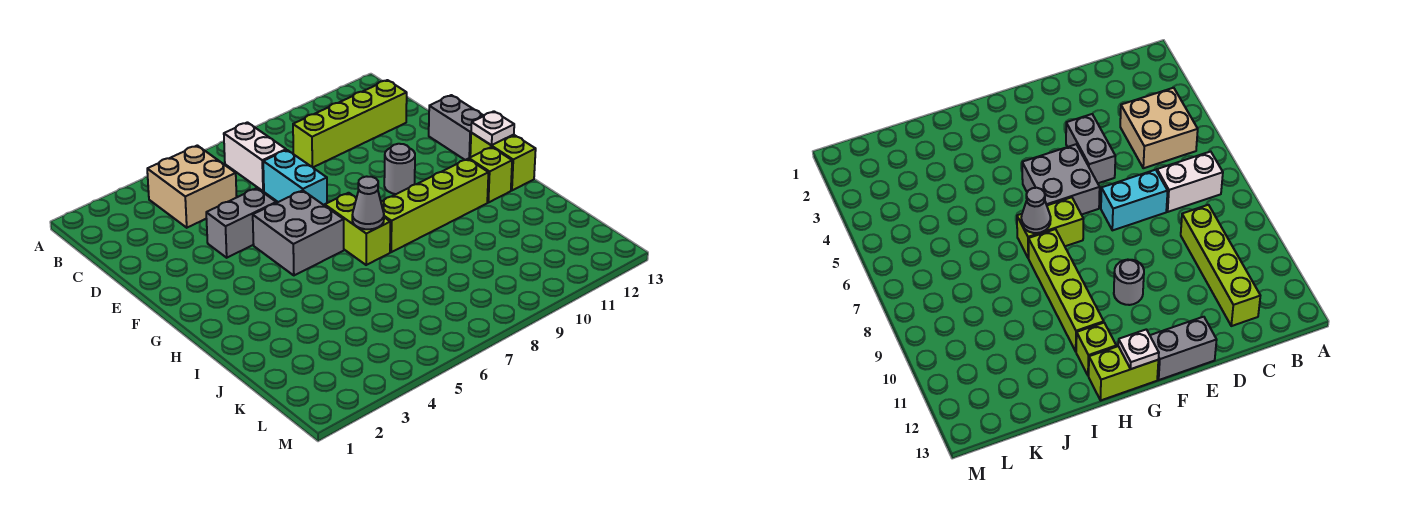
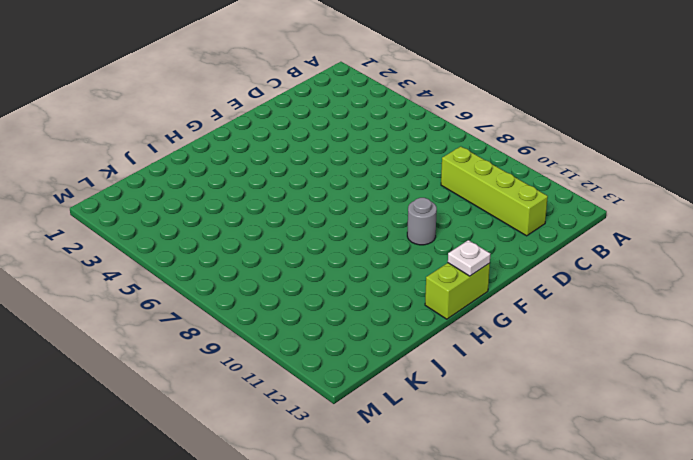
none -> tan brick B4:C5 level 1
none -> white brick B7:C7 level 1
none -> cyan brick D7:E7 level 1

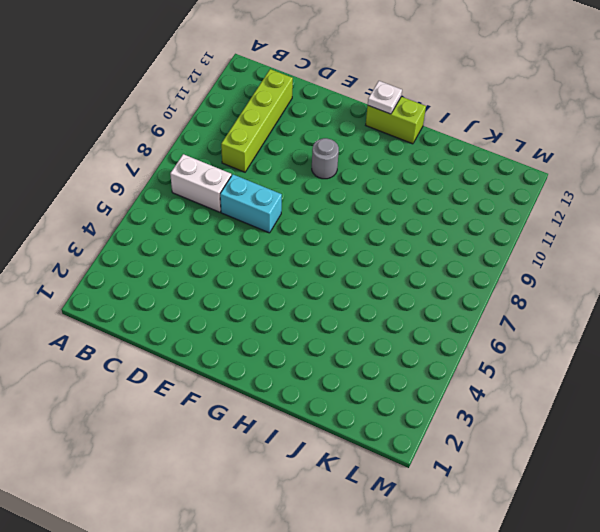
none -> tan brick B4:C5 level 1
none -> grey brick E4:E5 level 1
none -> grey brick E13:F13 level 1

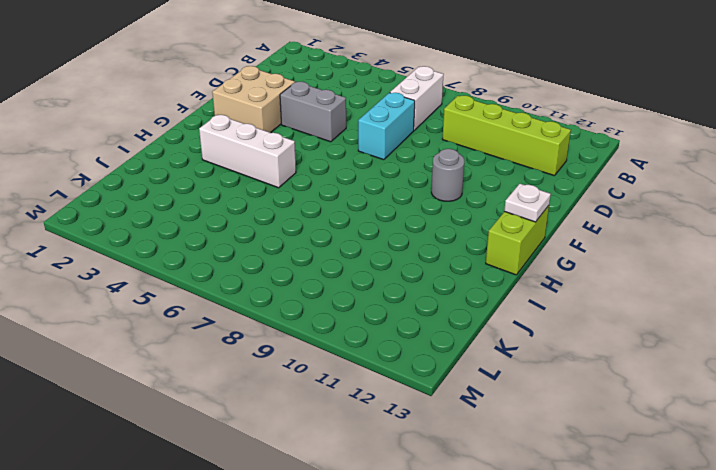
tan brick E2:F3 level 1 -> tan brick B4:C5 level 1
white brick H3:H5 level 1 -> none
none -> grey brick E13:F13 level 1
none -> grey brick F5:G6 level 1
none -> lime brick G7:H7 level 1

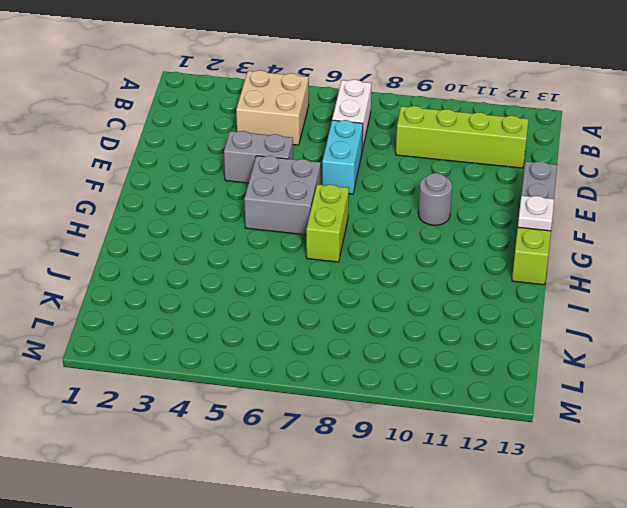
none -> lime brick H8:H11 level 1
none -> lime brick H12 level 1
none -> grey cone H7 level 2

